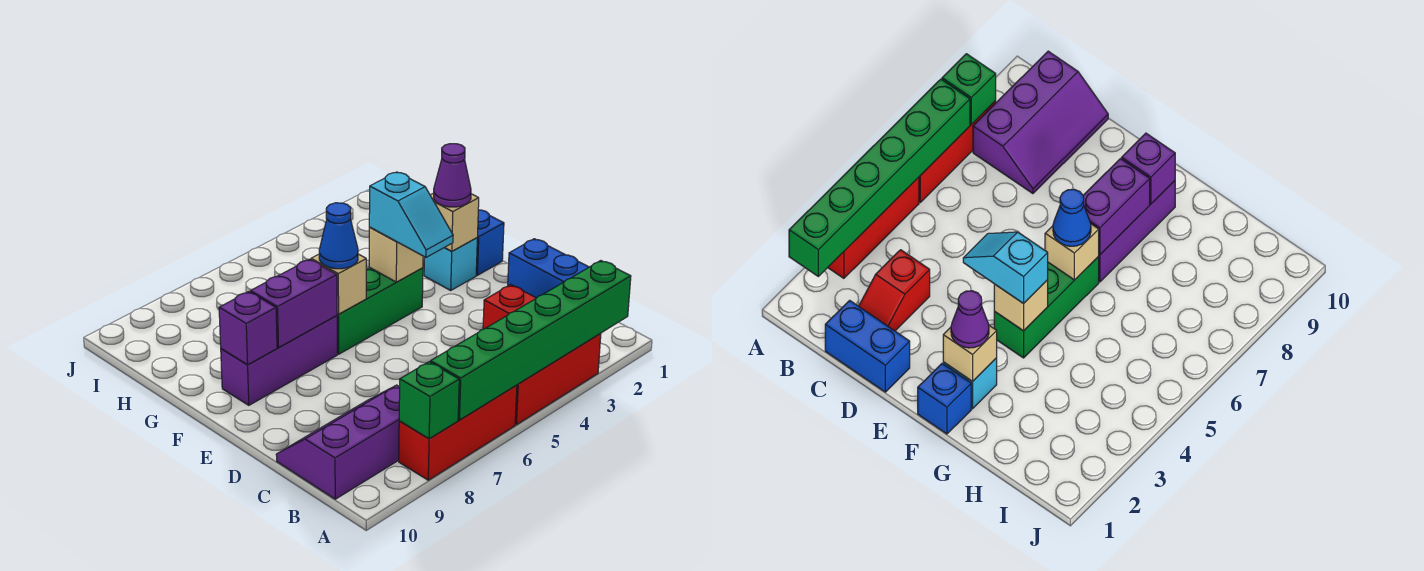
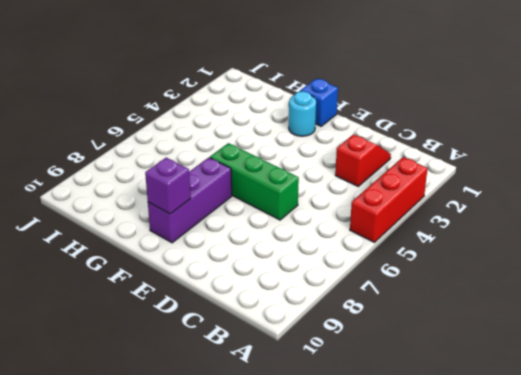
green brick D6:F6 level 1 -> green brick F4:F6 level 1
cyan round brick F2 level 1 -> cyan brick F2 level 1
none -> red brick A6:A8 level 1
none -> purple slope B8:C10 level 1 top B
none -> blue brick C1:D1 level 1

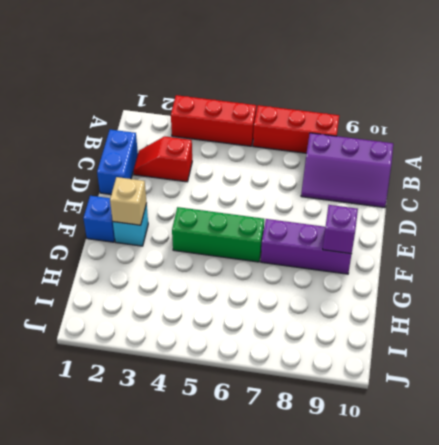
none -> green brick A2:A7 level 2
none -> green brick A8 level 2
none -> tan brick F4 level 2

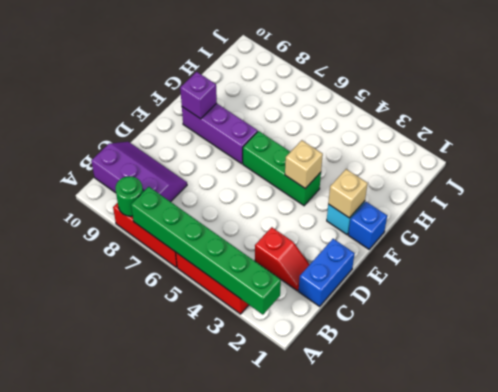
green round brick A8 level 2 -> green brick A8 level 2
none -> tan brick F6 level 2
none -> purple brick F7:F8 level 2
none -> cyan slope E4:F4 level 3 top F

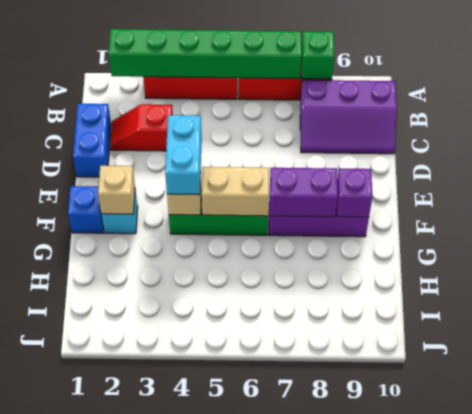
cyan brick E4:F4 level 3 -> cyan slope E4:F4 level 3 top F
tan brick F5:F6 level 2 -> tan brick F6 level 2
none -> purple cone F2 level 3
none -> blue cone F6 level 3

